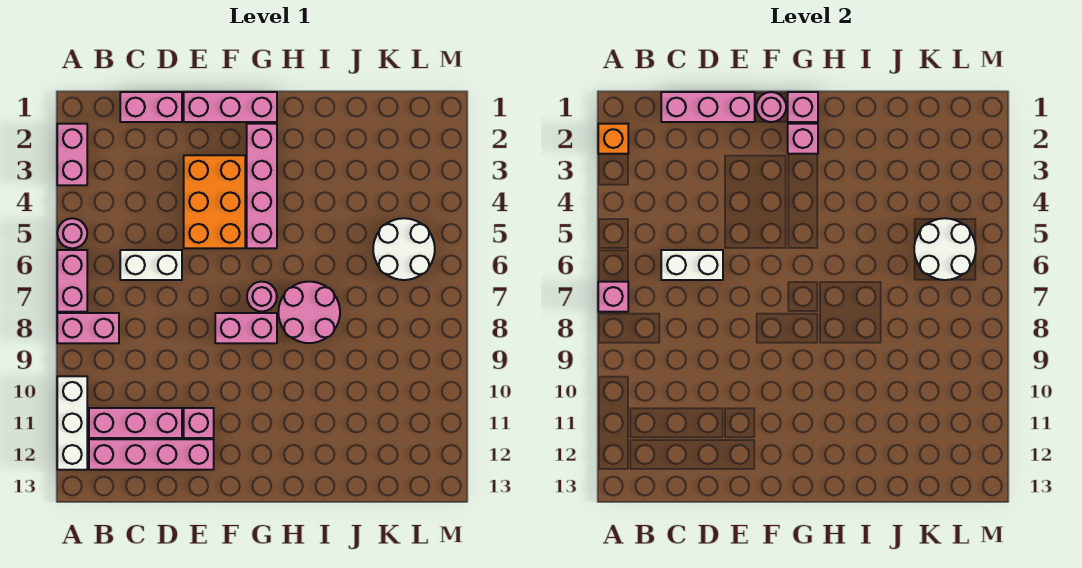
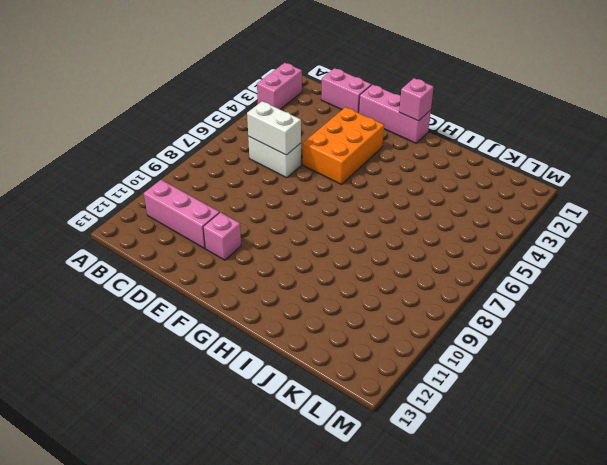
none -> pink round brick A5 level 1
none -> pink brick A6:A7 level 1
none -> pink brick A8:B8 level 1

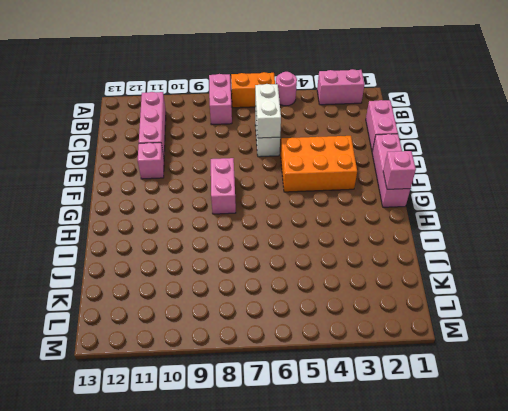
orange brick A6:A7 level 1 -> pink brick A6:A7 level 1
none -> white brick A10:A12 level 1
none -> pink brick B12:E12 level 1
none -> pink brick G2:G5 level 1

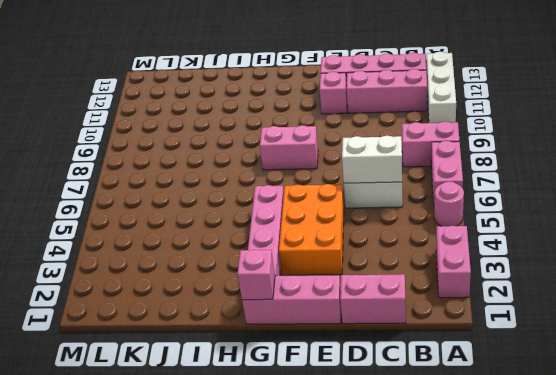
none -> pink round brick G7 level 1
none -> pink round brick H7:I8 level 1
none -> white round brick K5:L6 level 1

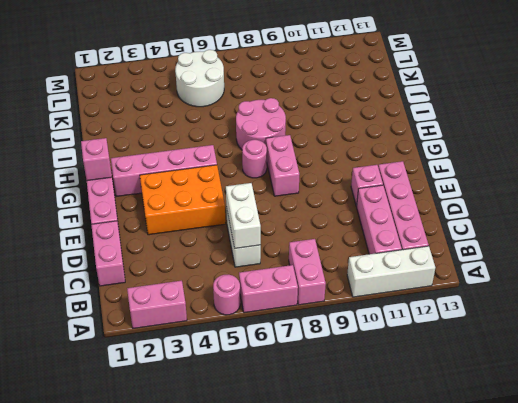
none -> orange brick A2 level 2
none -> pink brick A7 level 2
none -> pink brick C1:E1 level 2

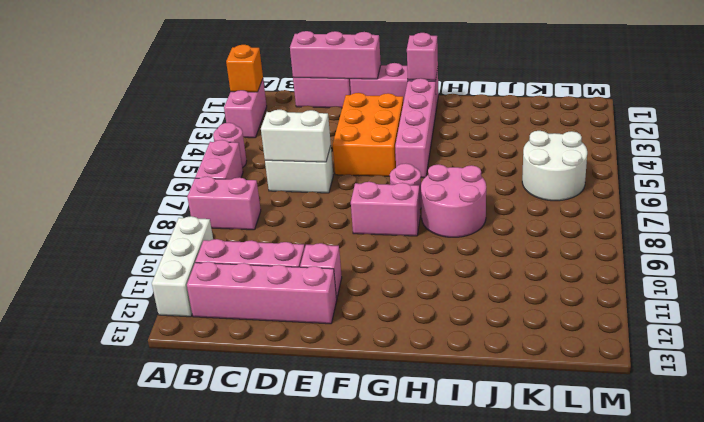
none -> pink brick A7 level 2
none -> pink round brick F1 level 2
none -> pink brick G2 level 2

